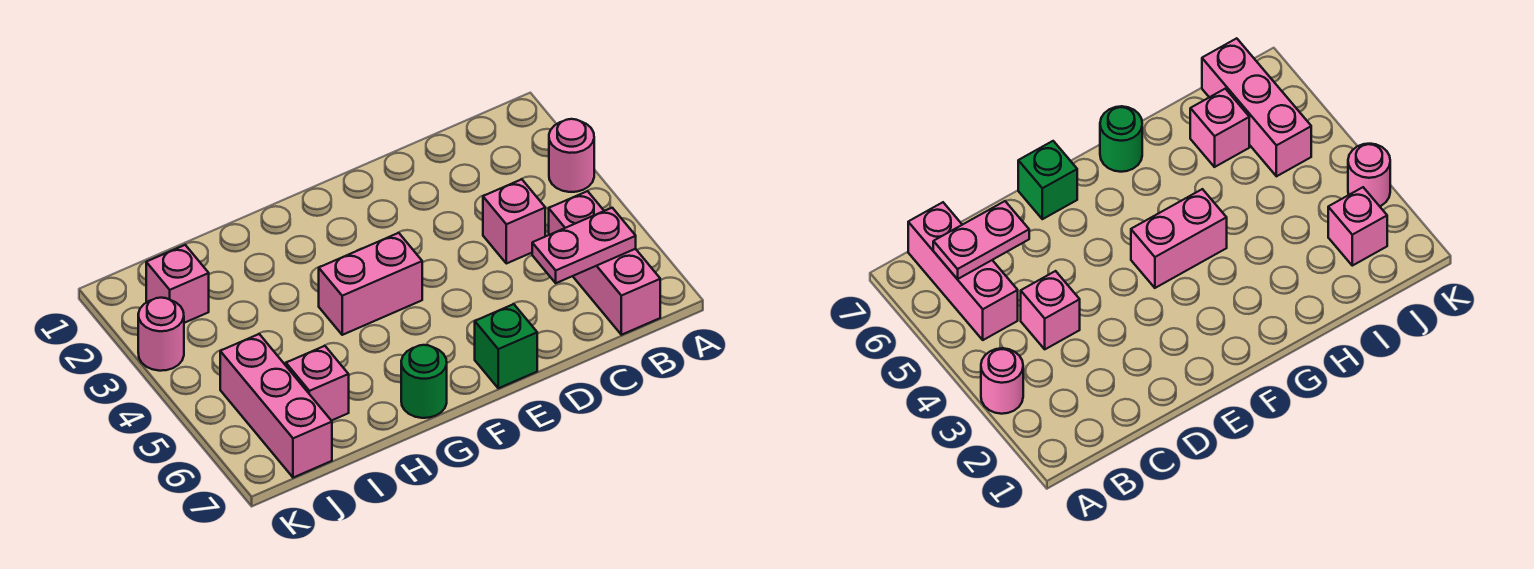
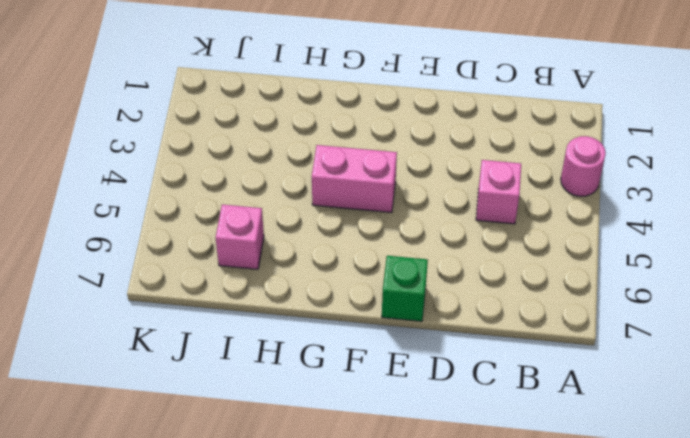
none -> pink brick B5:B7 level 1
none -> green round brick G7 level 1

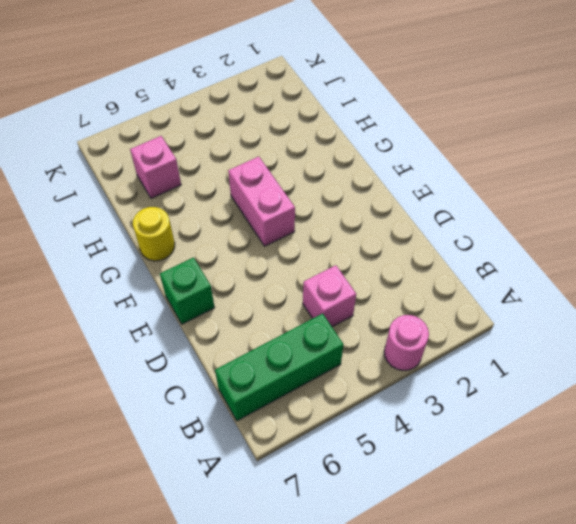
green brick B5:B7 level 1 -> pink brick B5:B7 level 1
yellow round brick G7 level 1 -> green round brick G7 level 1
none -> pink brick J2 level 1
none -> pink brick J5:J7 level 1

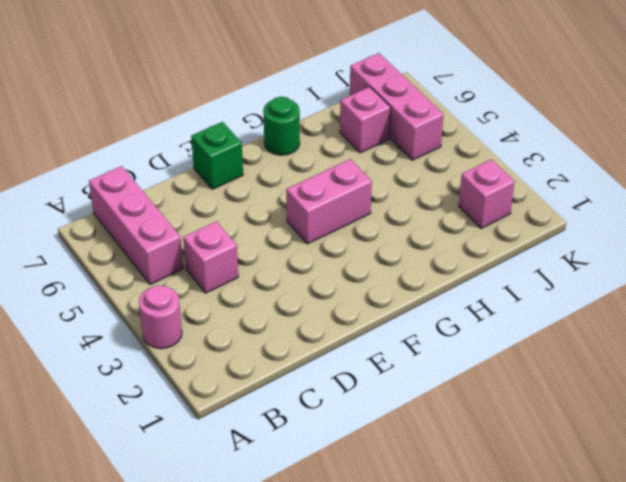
none -> pink round brick K3 level 1
none -> pink plate B6:C6 level 2

